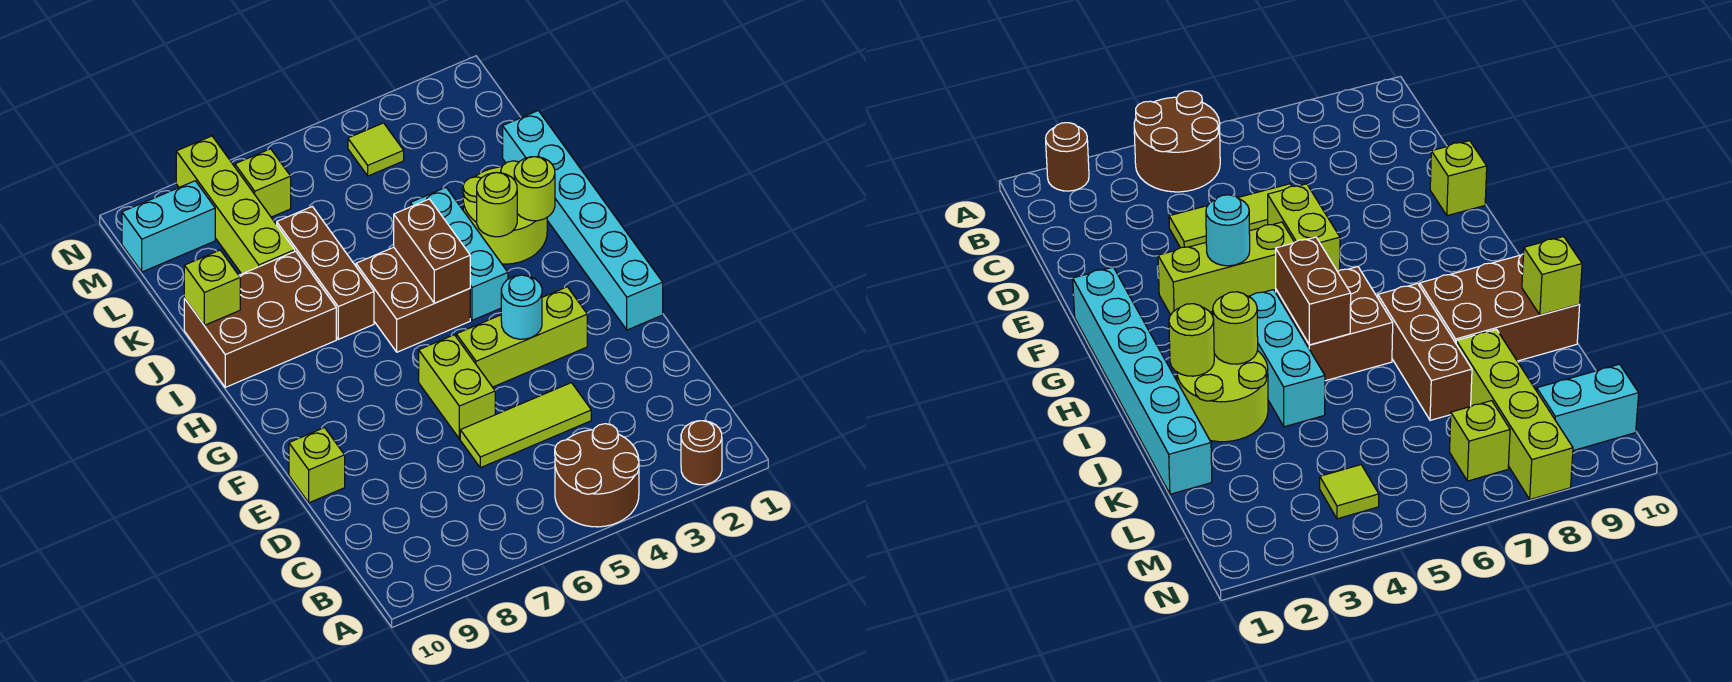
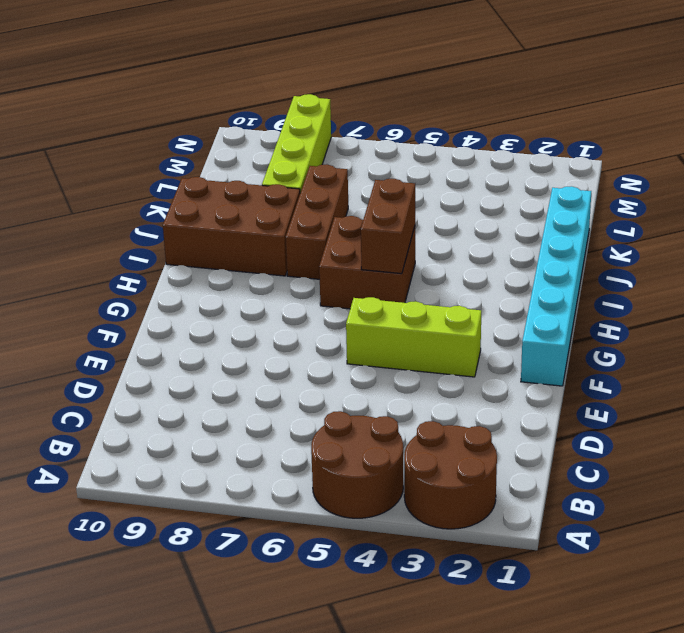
brown round brick A2:B3 level 1 -> brown round brick A2 level 1
none -> lime tile D4:D6 level 1
none -> lime brick E6:F6 level 1
none -> lime brick E10 level 1

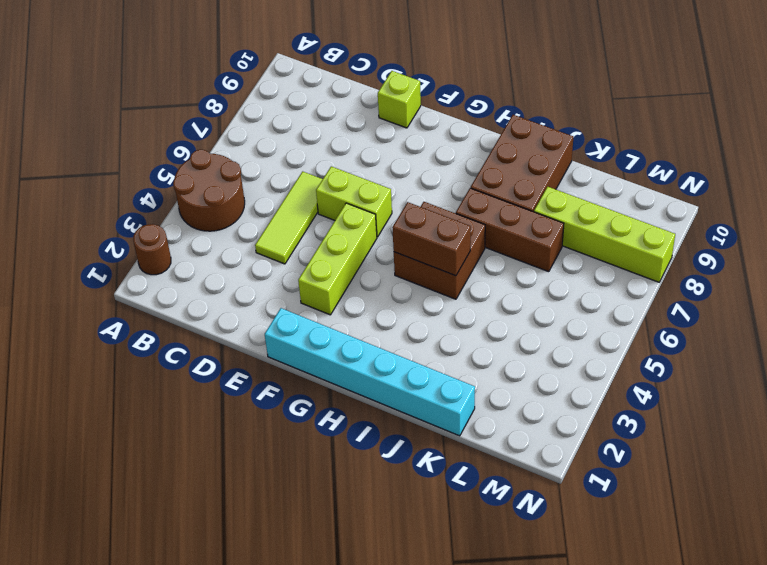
none -> cyan brick H4:J4 level 1
none -> lime round brick I2:J3 level 1
none -> lime tile M4 level 1

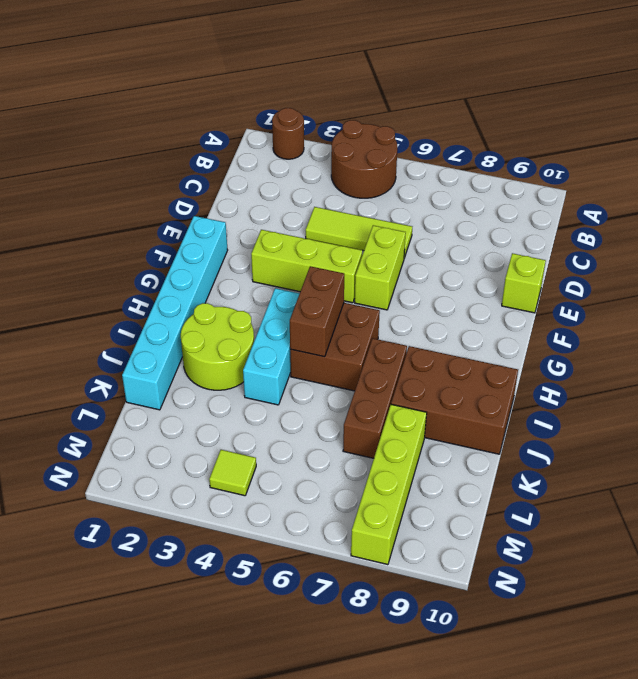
none -> lime brick M7 level 1
none -> cyan brick M9:M10 level 1
none -> cyan round brick F4 level 2

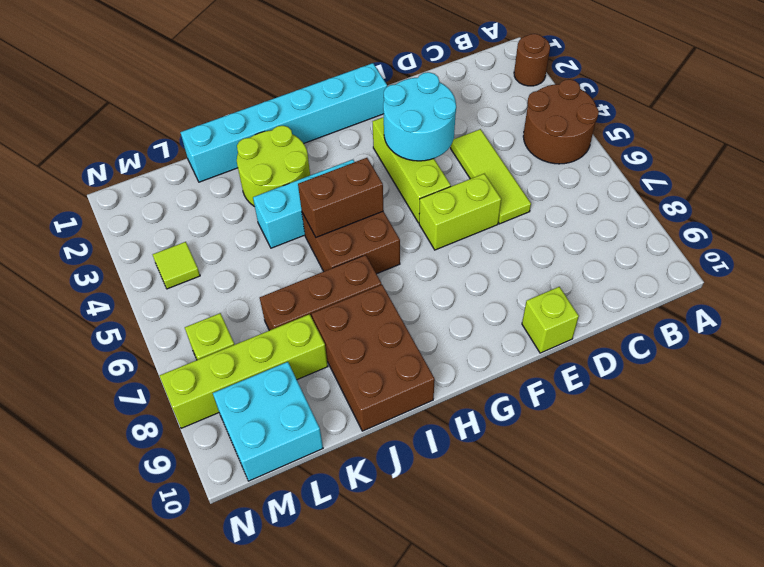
cyan round brick E3:F4 level 2 -> cyan round brick F4 level 2
cyan brick L9:M10 level 1 -> cyan brick M9:M10 level 1
none -> lime round brick I2 level 2
none -> lime round brick I3 level 2
none -> lime brick J10 level 2

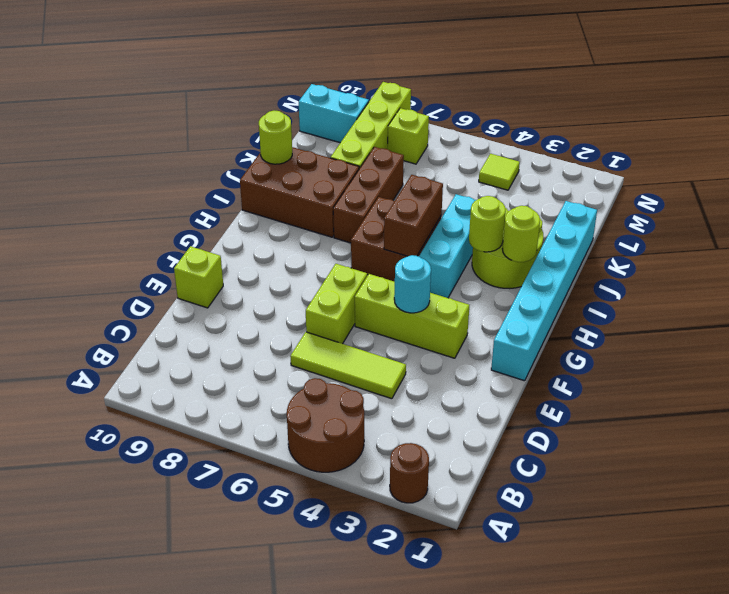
lime round brick J10 level 2 -> lime brick J10 level 2

